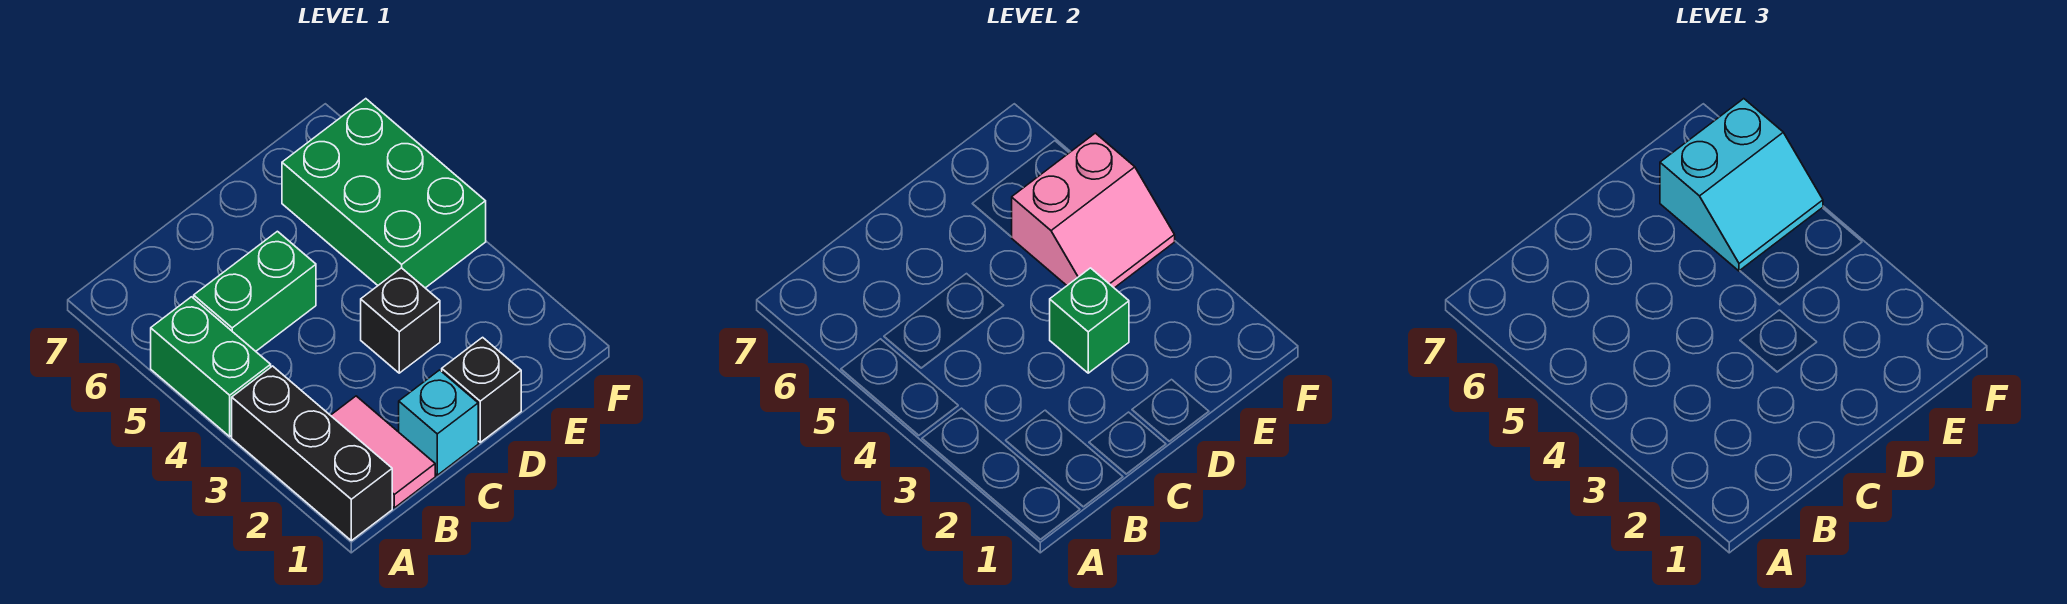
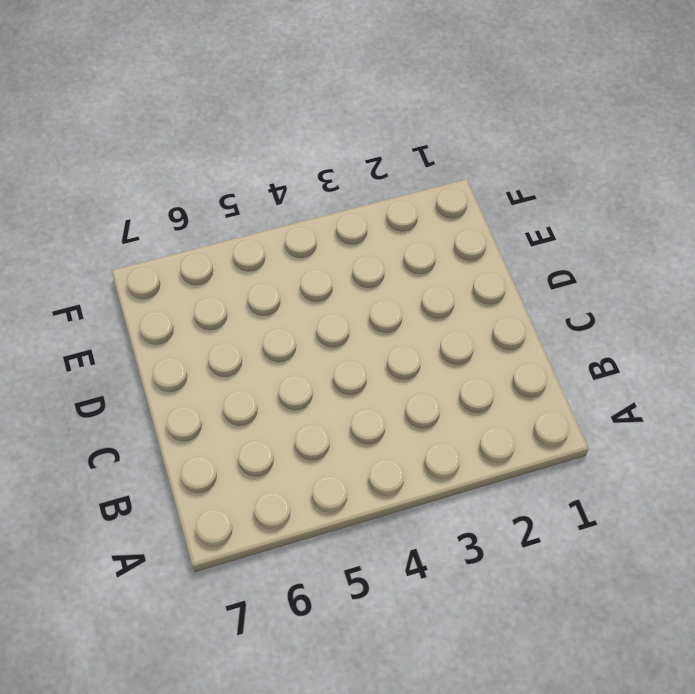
none -> black brick A1:A3 level 1
none -> green brick A4:A5 level 1

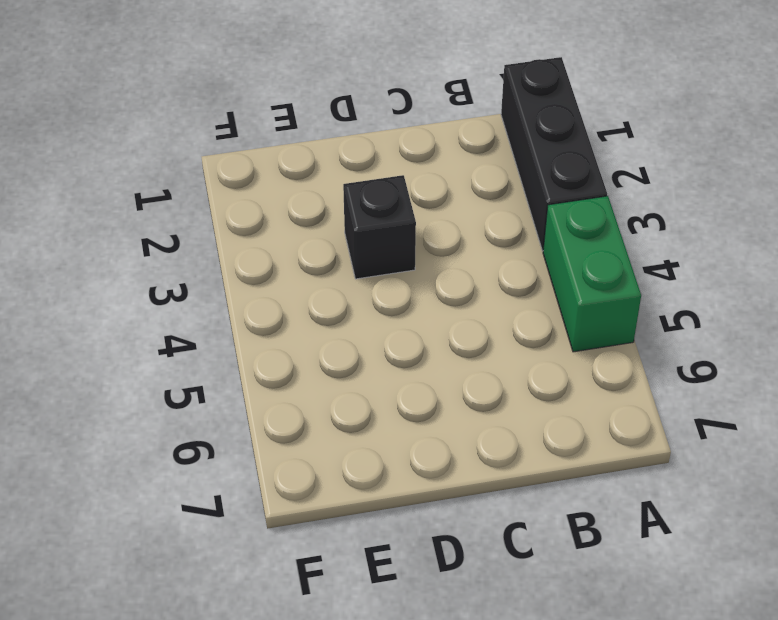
none -> pink tile B1:B2 level 1
none -> green brick B5:C5 level 1

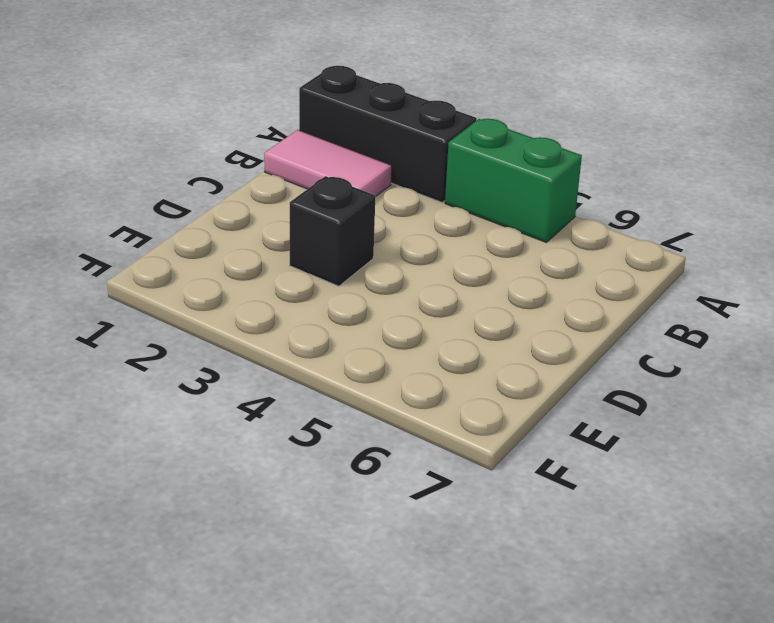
none -> green brick B5:C5 level 1
none -> cyan brick C1 level 1

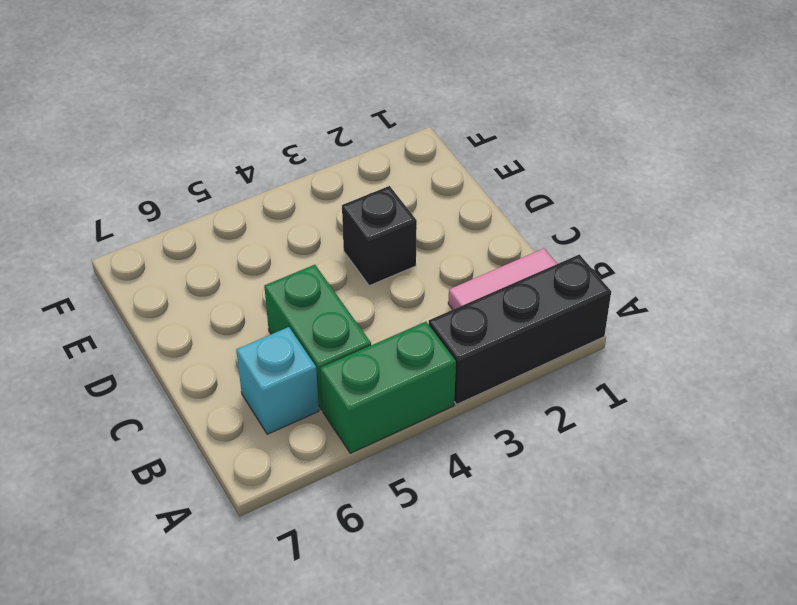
cyan brick B6 level 1 -> cyan brick C1 level 1
none -> black brick D1 level 1
none -> green brick E4:F6 level 1

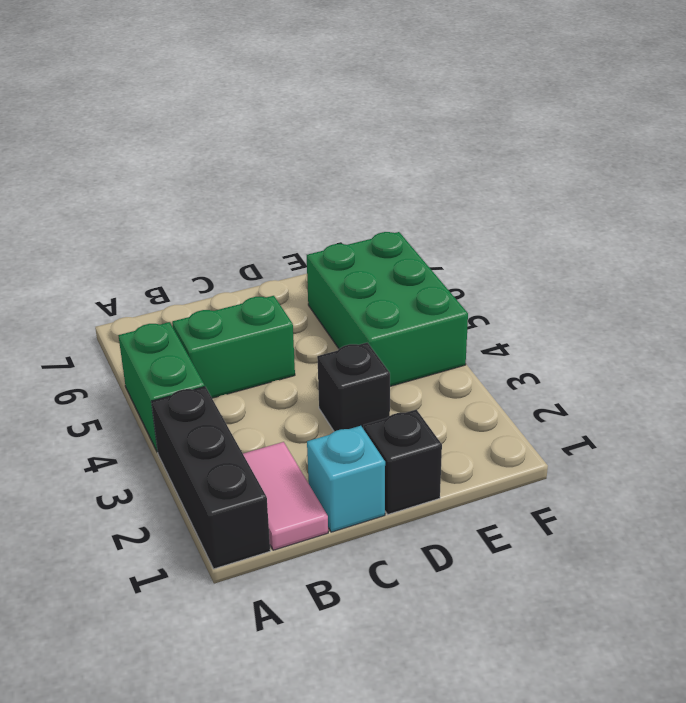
none -> green brick D3 level 2
none -> pink slope E4:F5 level 2 top 5

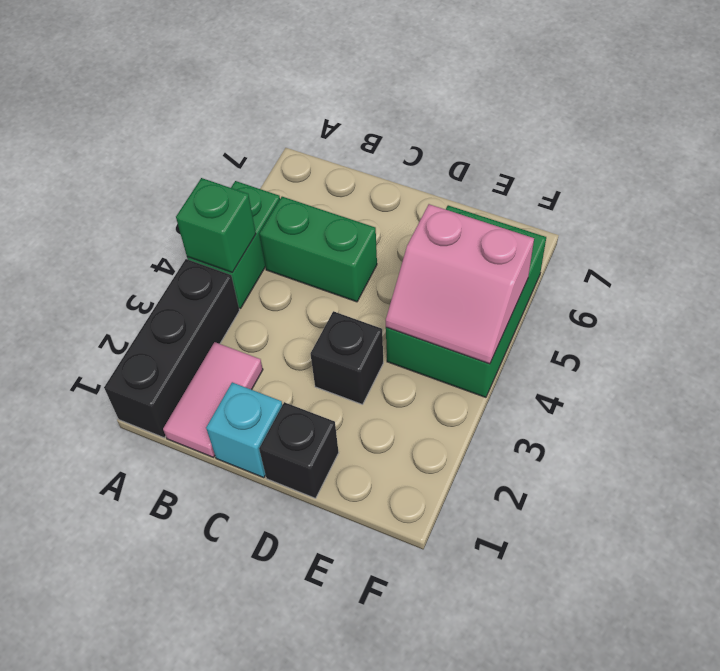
green brick A4 level 2 -> green brick D3 level 2
none -> cyan slope E5:F6 level 3 top 6

